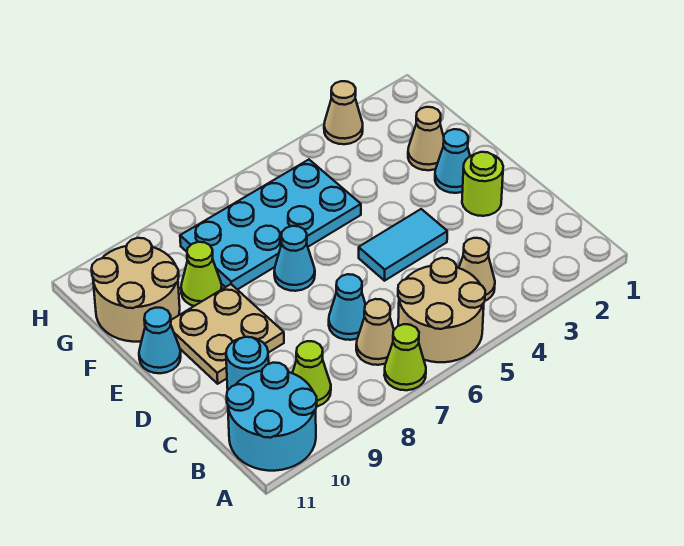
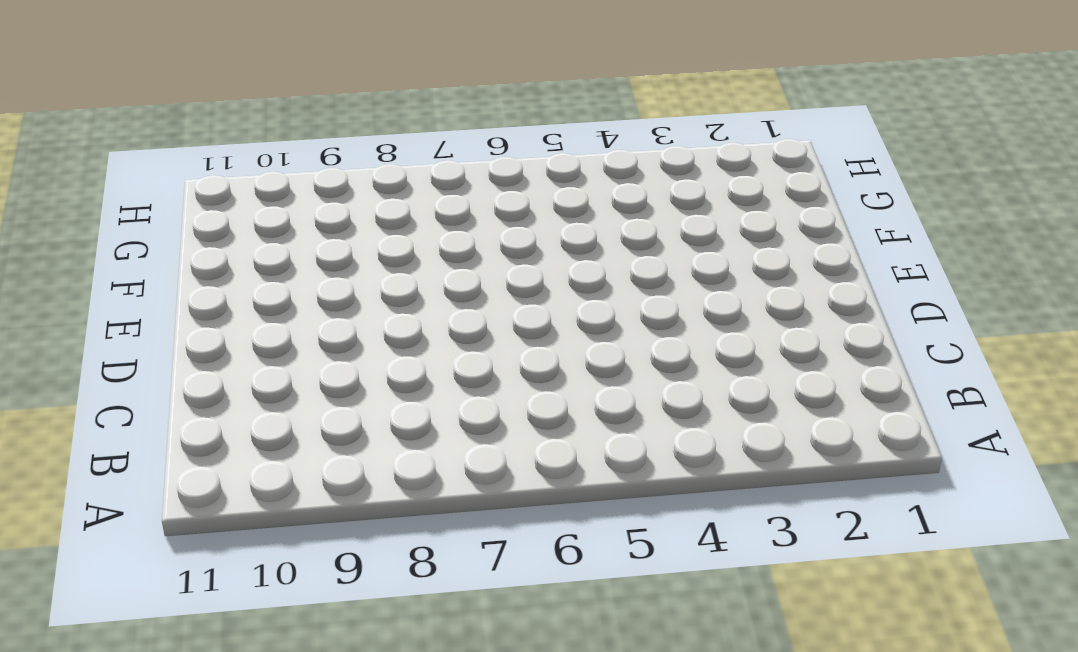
none -> tan round brick A5:B6 level 1
none -> lime cone A7 level 1
none -> cyan round brick A10:B11 level 1

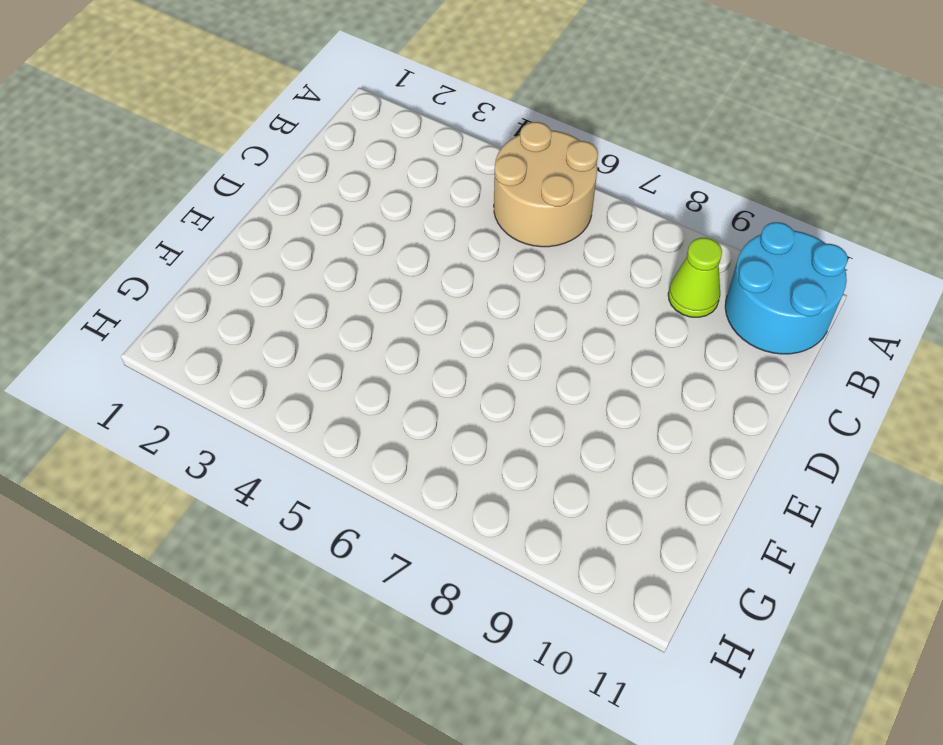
none -> lime cone A7 level 1
none -> tan cone B4 level 1
none -> tan cone B7 level 1

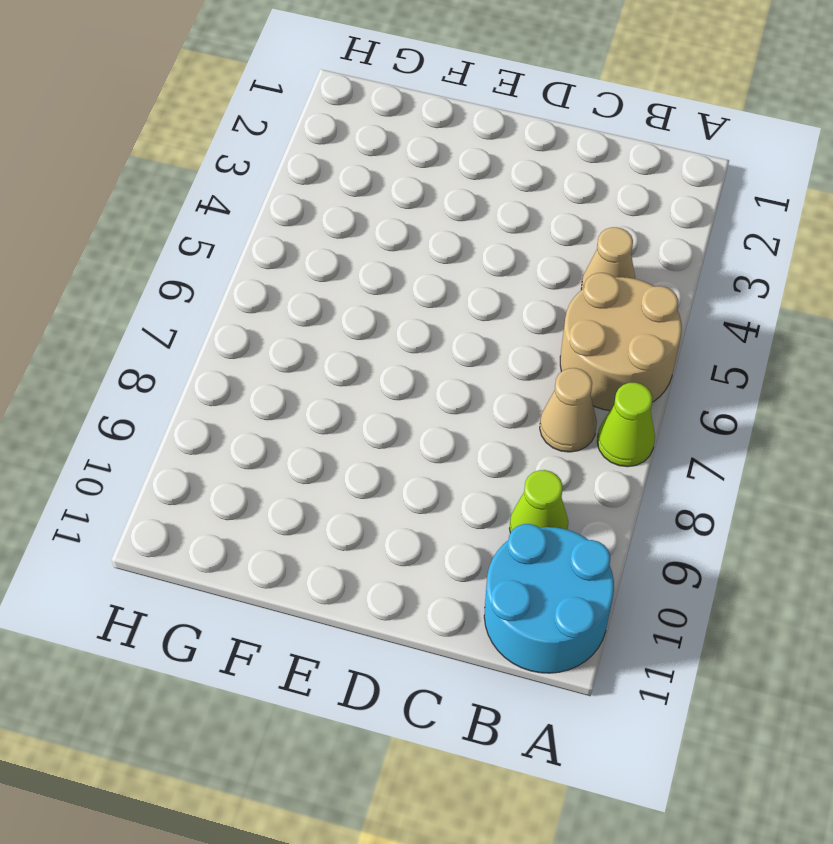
none -> cyan cone C7 level 1
none -> cyan round brick C10 level 1
none -> lime round brick D2 level 1

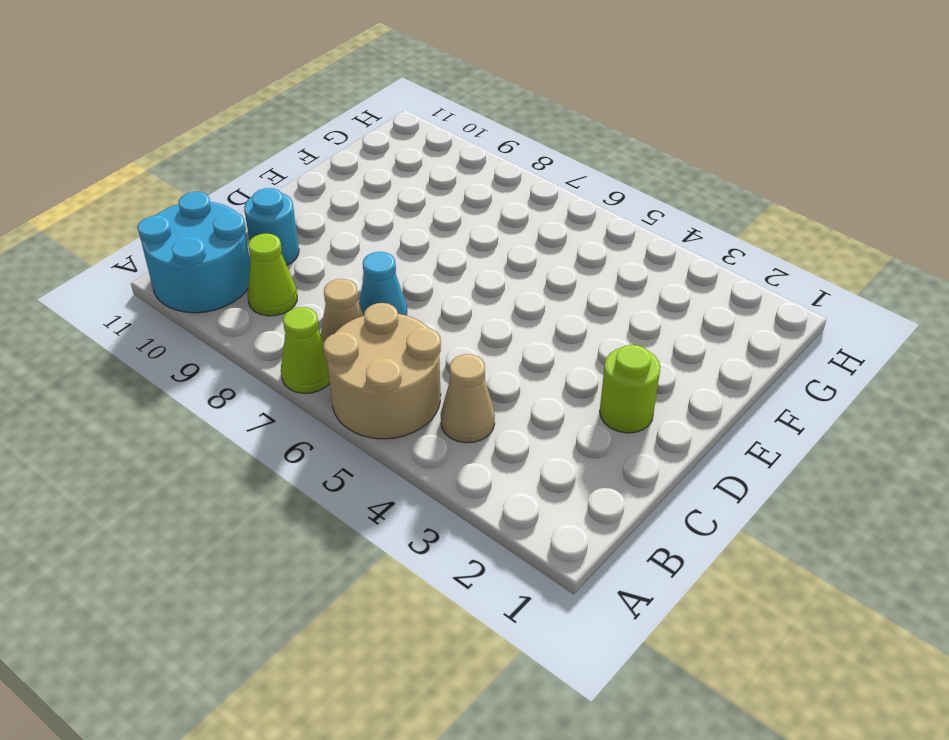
none -> cyan tile D4:D5 level 1
none -> tan plate D9:E10 level 1
none -> cyan cone E2 level 1

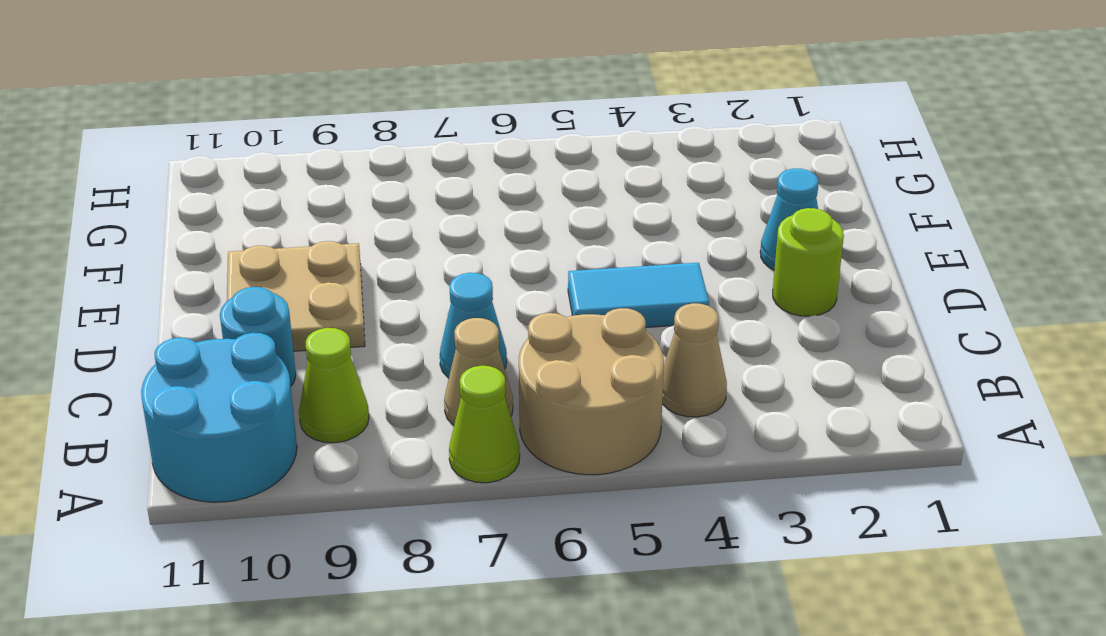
none -> cyan cone E7 level 1
none -> cyan cone E11 level 1
none -> tan cone F2 level 1

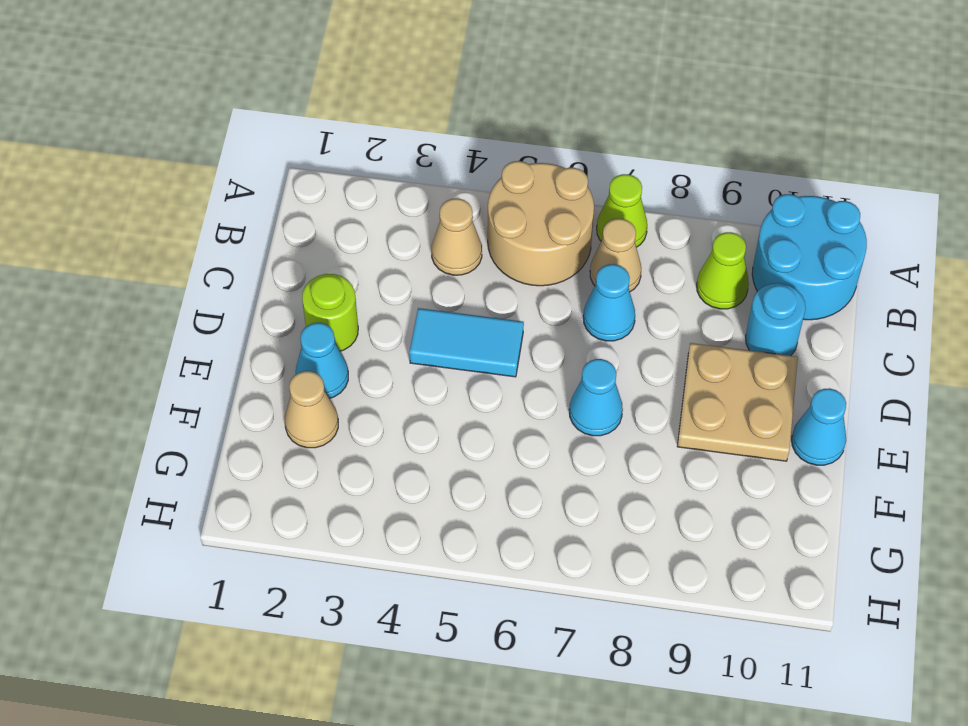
none -> cyan plate F5:G8 level 1
none -> lime cone F9 level 1
none -> tan round brick F10:G11 level 1

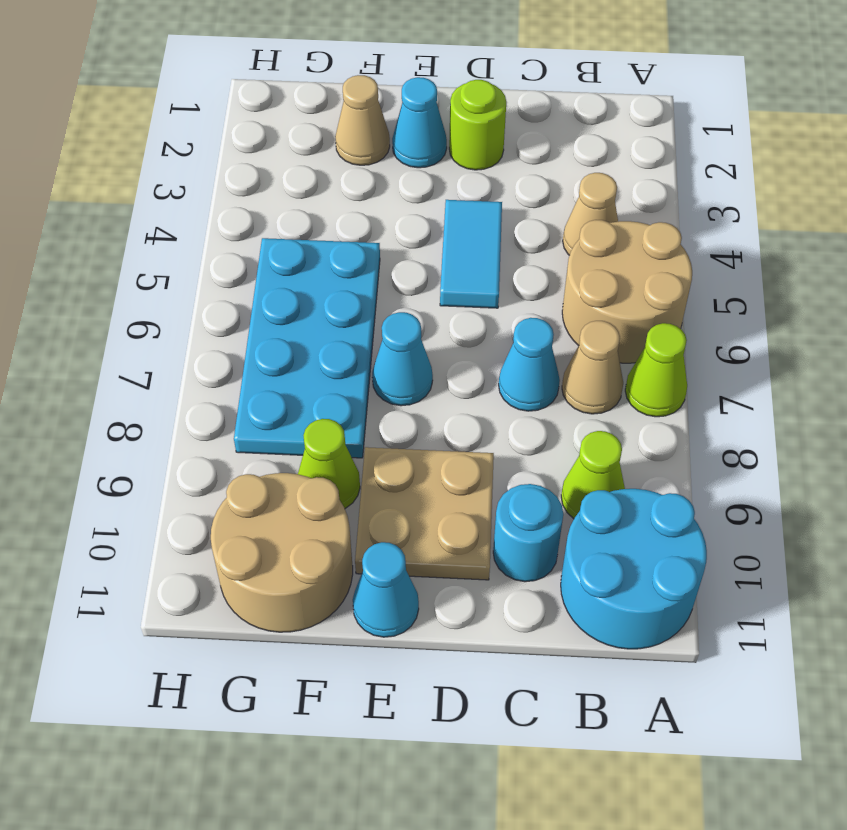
none -> tan cone H3 level 1

